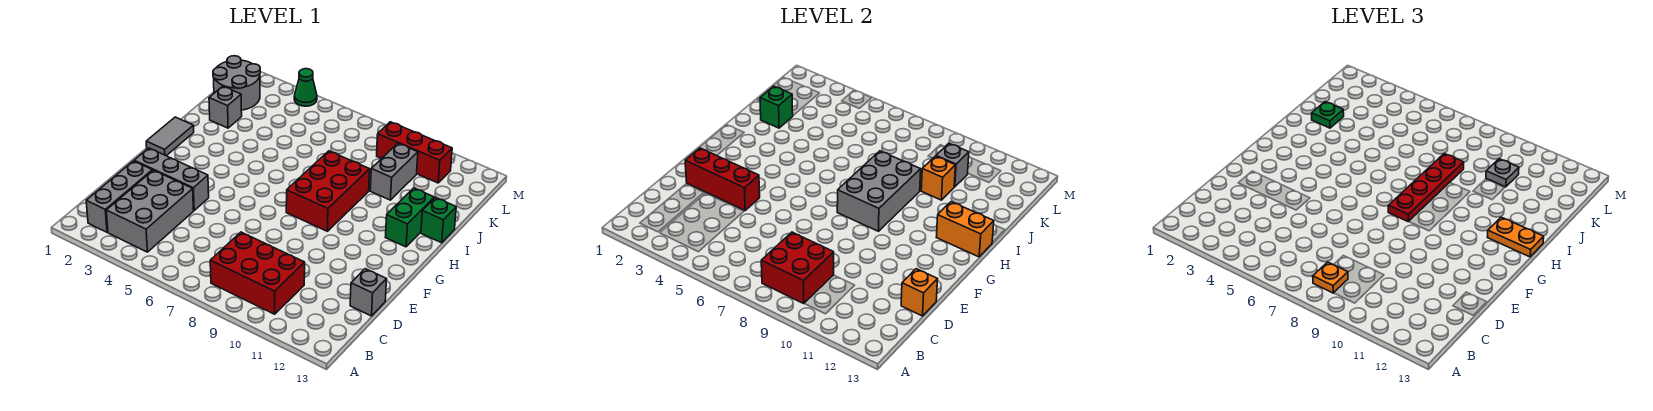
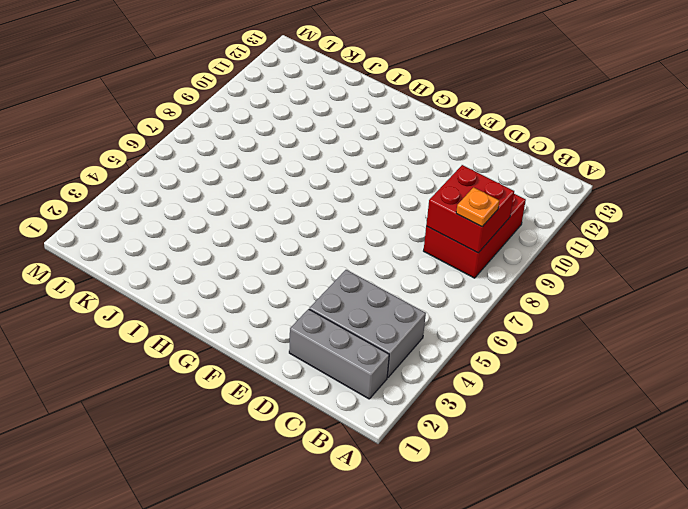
none -> grey brick D13 level 1
none -> grey brick E2:E4 level 1
none -> grey tile G1:H1 level 1

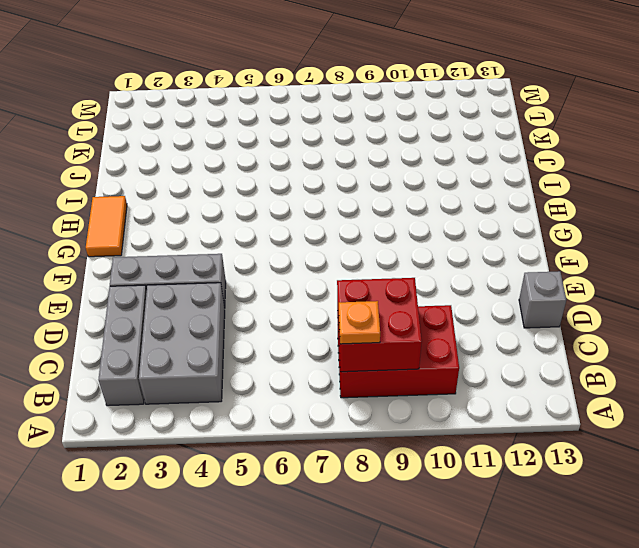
orange tile G1:H1 level 1 -> grey tile G1:H1 level 1
none -> red brick G8:I9 level 1
none -> green brick H12:I12 level 1
none -> green brick I13 level 1

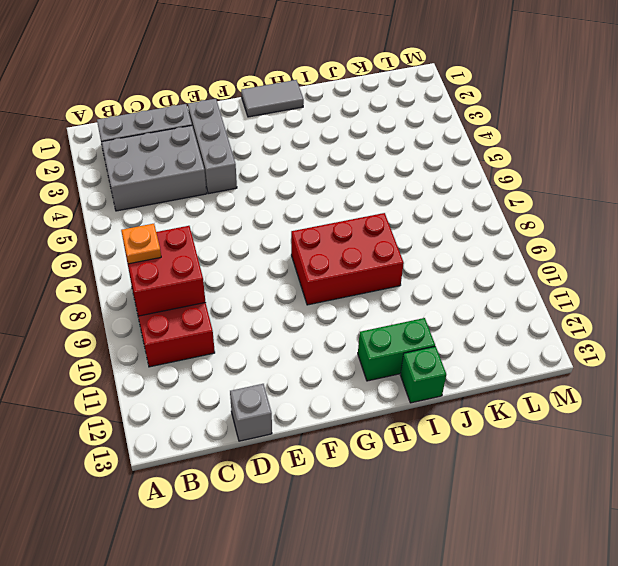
none -> grey brick J2 level 1
none -> grey brick J10:K10 level 1
none -> grey round brick K1:L2 level 1

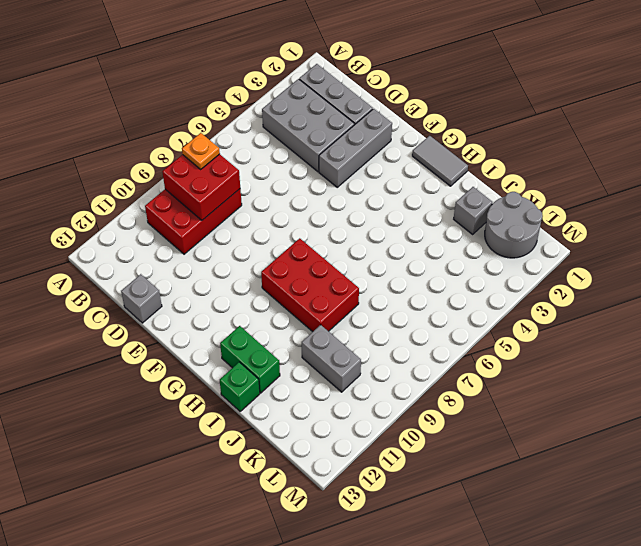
none -> red brick L9:L11 level 1
none -> green cone M4 level 1
none -> orange brick D13 level 2

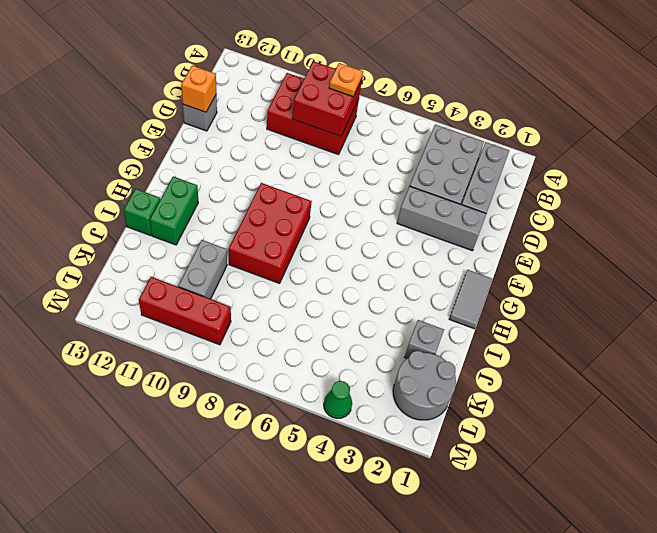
none -> red brick E2:E4 level 2
none -> grey brick G8:I9 level 2
none -> orange brick H12:H13 level 2

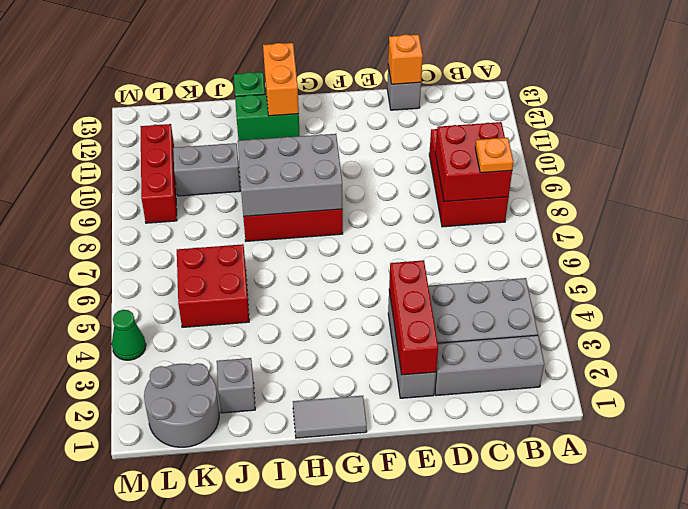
red brick J5:K6 level 1 -> none
none -> green brick J2 level 2
none -> orange brick J10 level 2
none -> grey brick K10 level 2

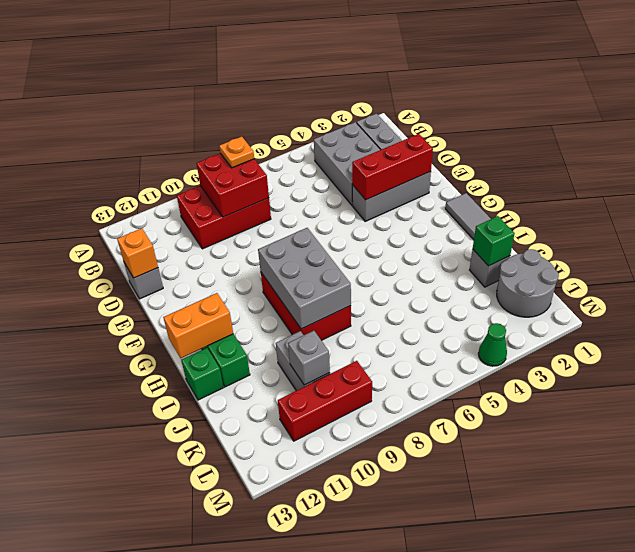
none -> orange brick J10 level 2
none -> red plate G8:J8 level 3
none -> orange plate H12:H13 level 3

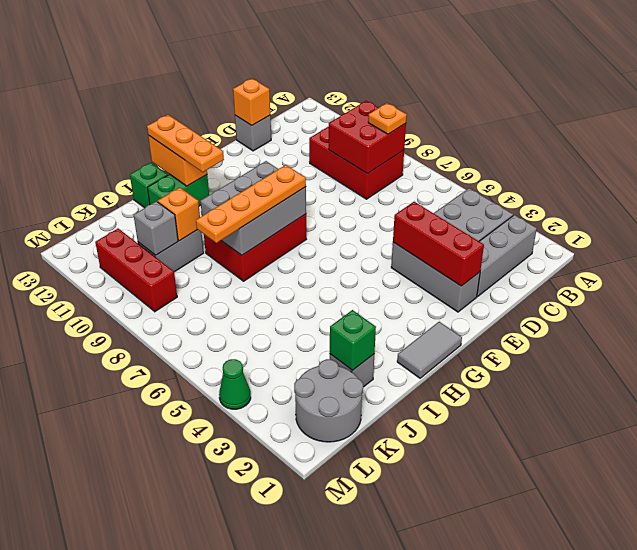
orange plate G8:J8 level 3 -> red plate G8:J8 level 3
orange plate H11:H13 level 3 -> orange plate H12:H13 level 3
none -> green plate J2 level 3
none -> grey plate K10 level 3

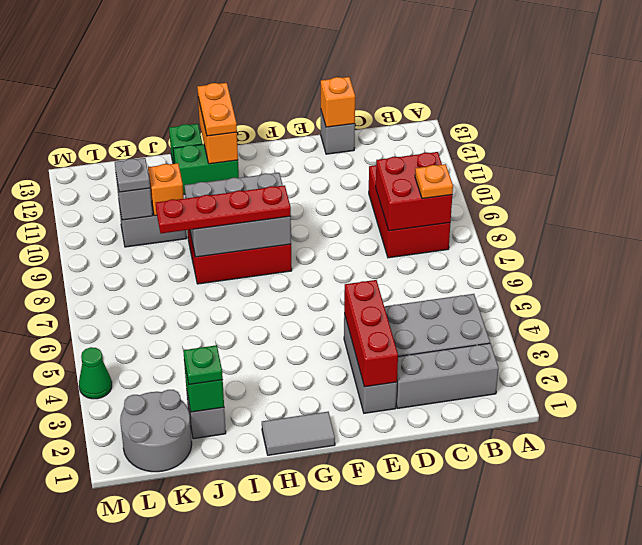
none -> red brick L9:L11 level 1

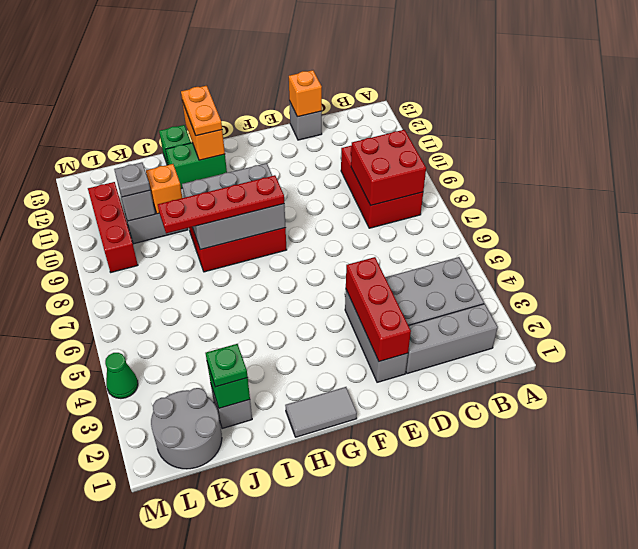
none -> orange plate B8 level 3

